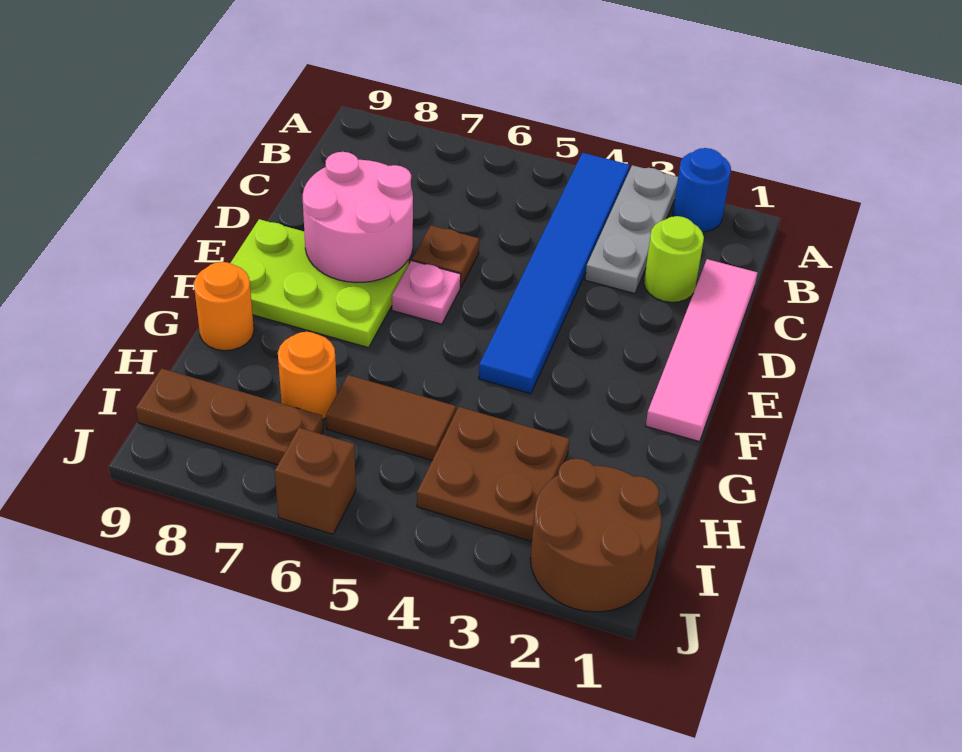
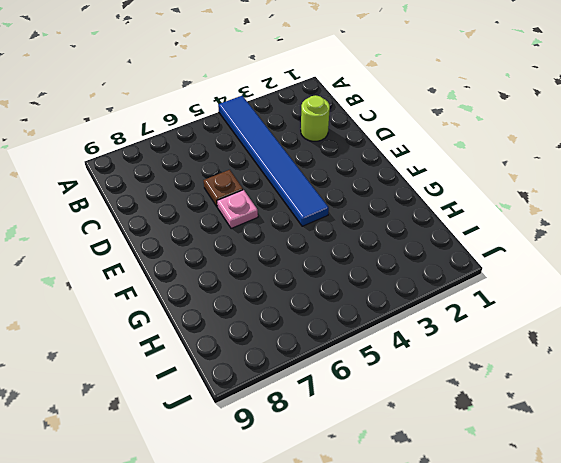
none -> blue round brick A2 level 1
none -> grey plate A3:C3 level 1
none -> pink tile C1:F1 level 1

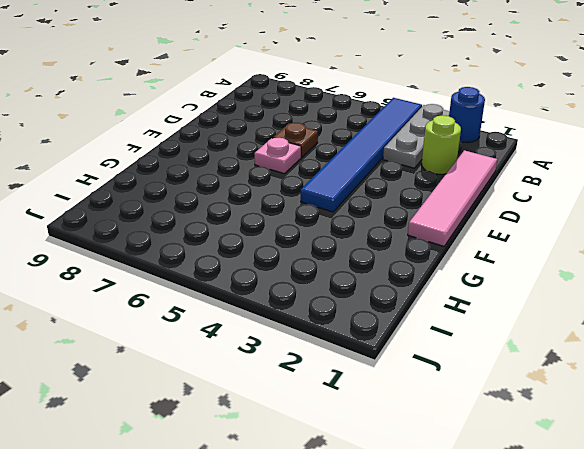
none -> lime plate E7:F9 level 1
none -> orange round brick G9 level 1
none -> brown plate H3:I4 level 1

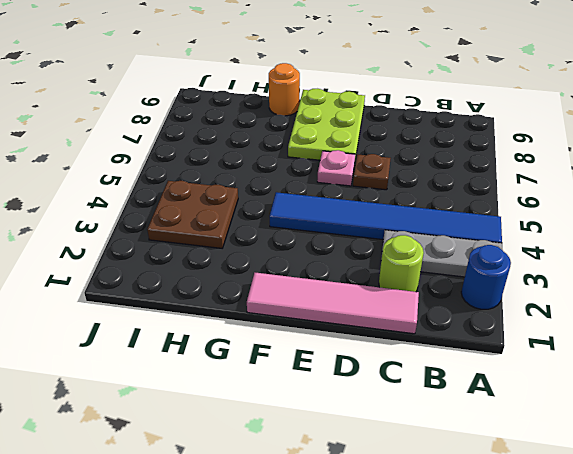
none -> brown tile H5:H6 level 1
none -> orange round brick H7 level 1
none -> brown round brick I1:J2 level 1

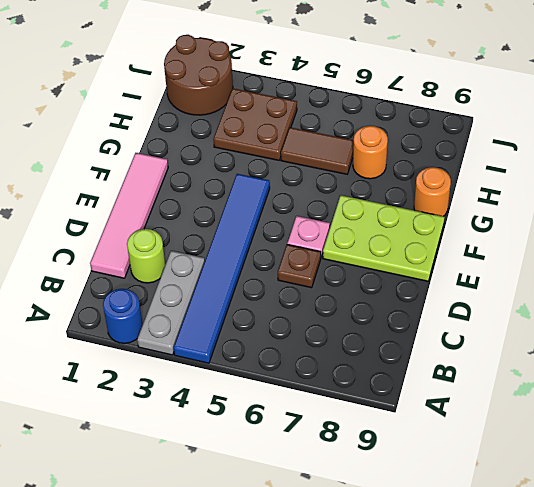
none -> brown plate I7:I9 level 1
none -> brown brick J6 level 1
none -> pink round brick D7:E8 level 2

